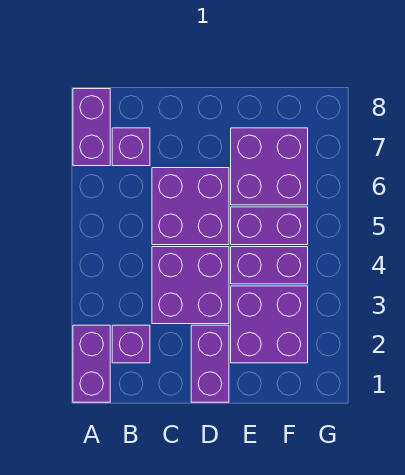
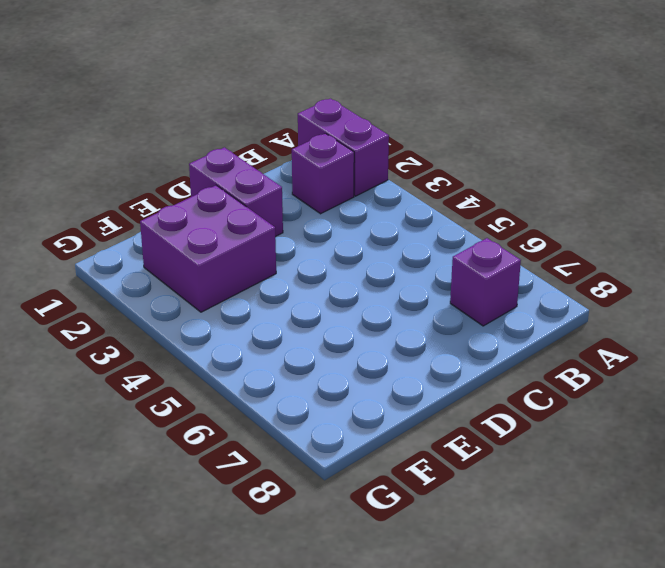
none -> purple brick A7:A8 level 1
none -> purple brick C3:D4 level 1

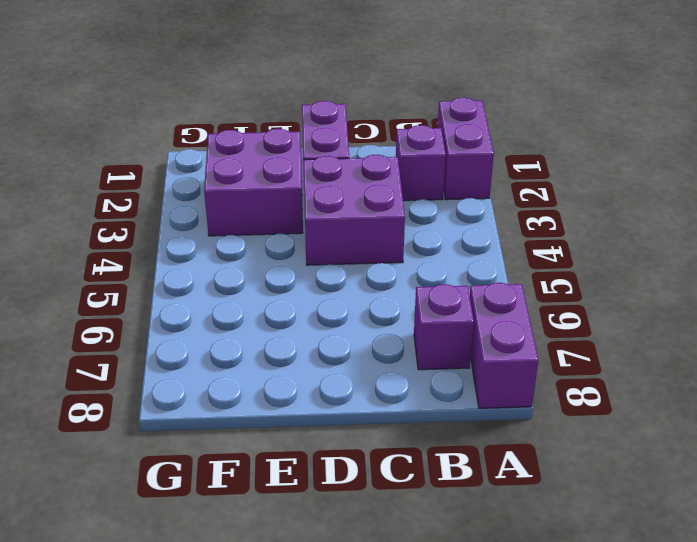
none -> purple brick C5:D6 level 1
none -> purple brick E4:F4 level 1

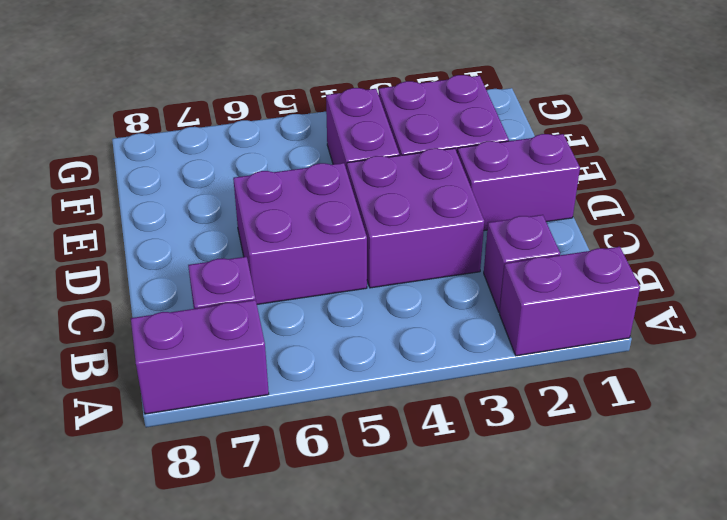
none -> purple brick E5:F5 level 1
none -> purple brick E6:F7 level 1

